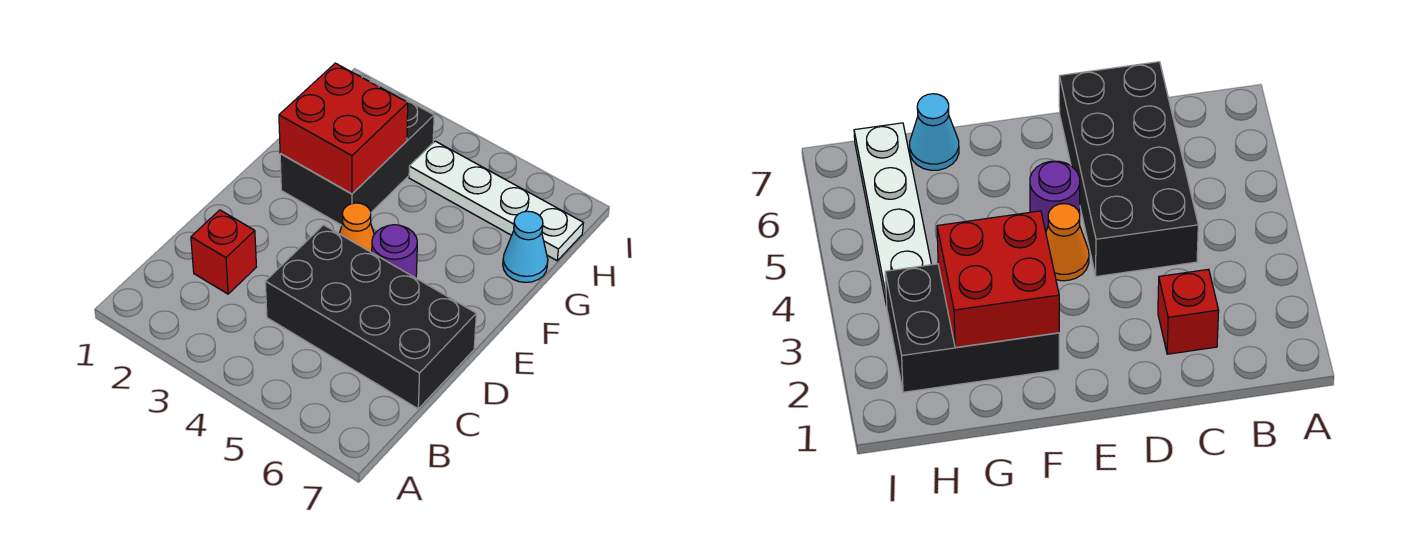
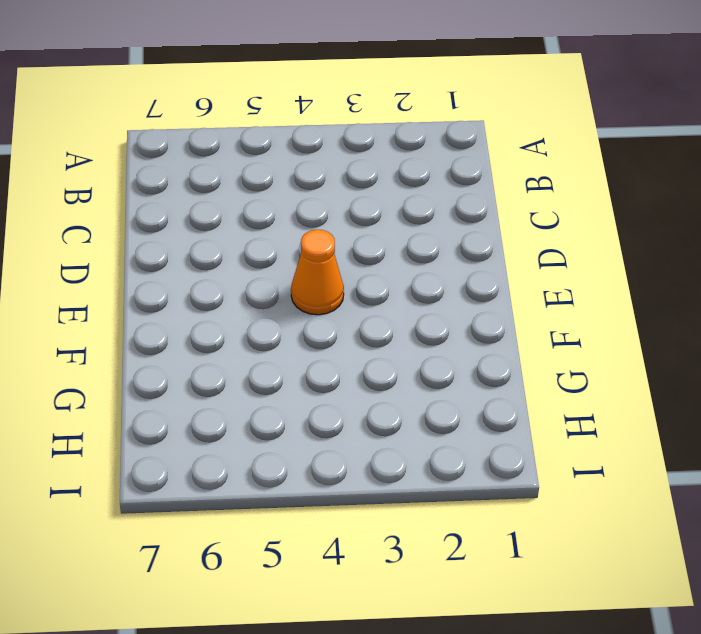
none -> red brick C2 level 1
none -> black brick C4:D7 level 1

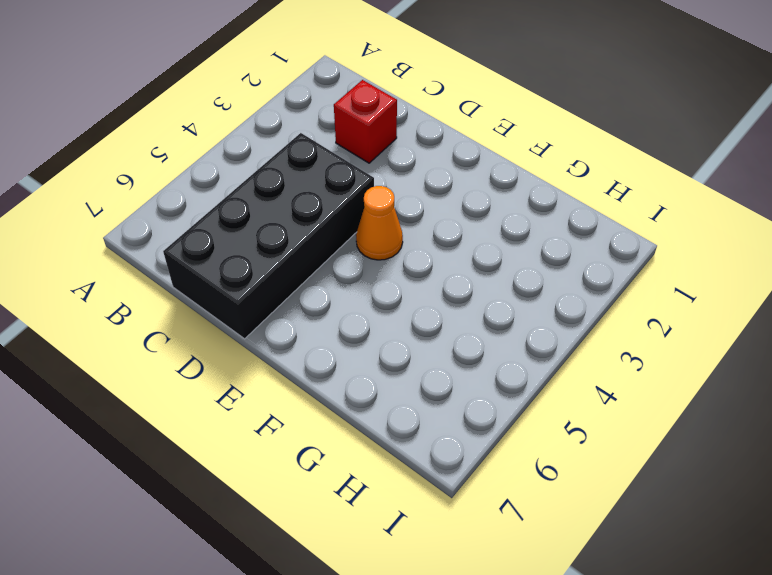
none -> purple round brick E5 level 1
none -> black brick F2:H3 level 1

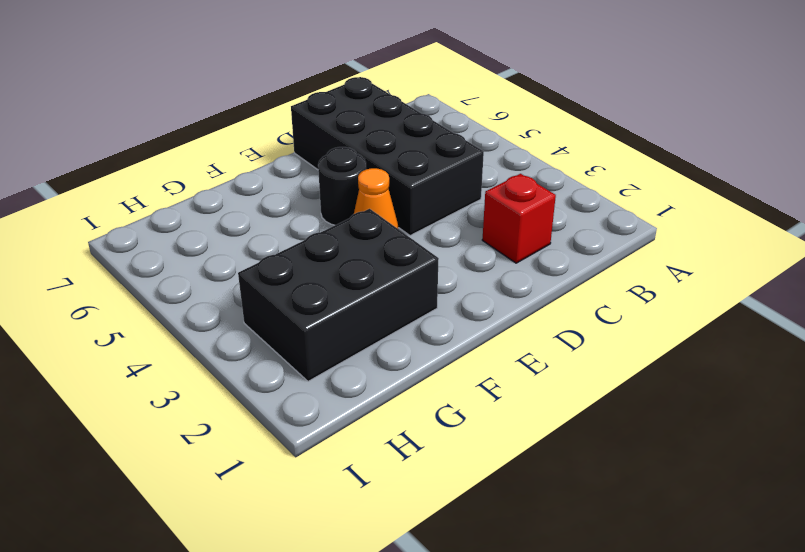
black round brick E5 level 1 -> purple round brick E5 level 1
none -> cyan cone G7 level 1
none -> white plate H4:H7 level 1

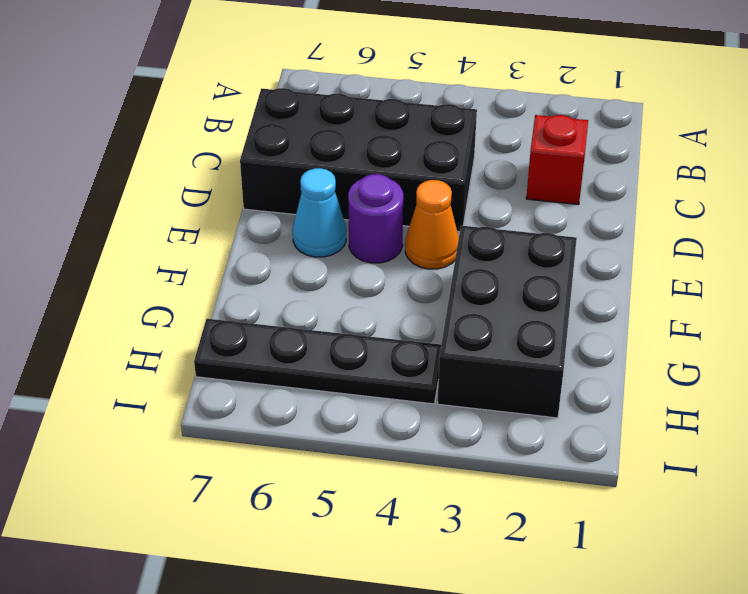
cyan cone E6 level 1 -> cyan cone G7 level 1
black plate H4:H7 level 1 -> white plate H4:H7 level 1
none -> red brick F2:G3 level 2

